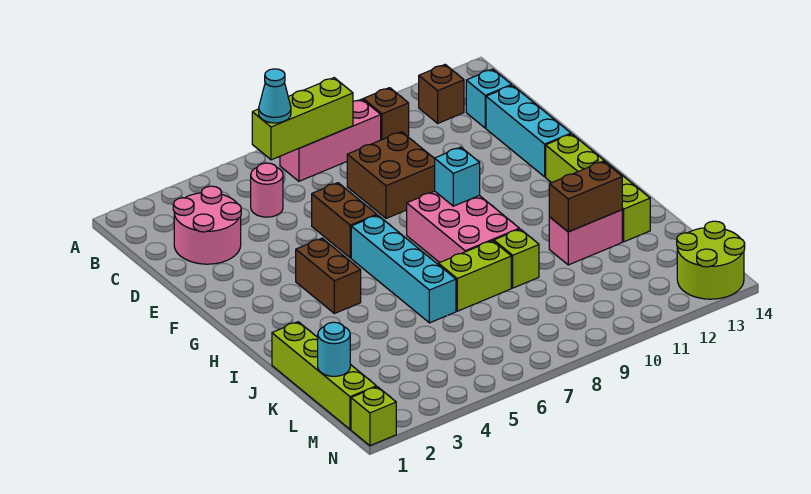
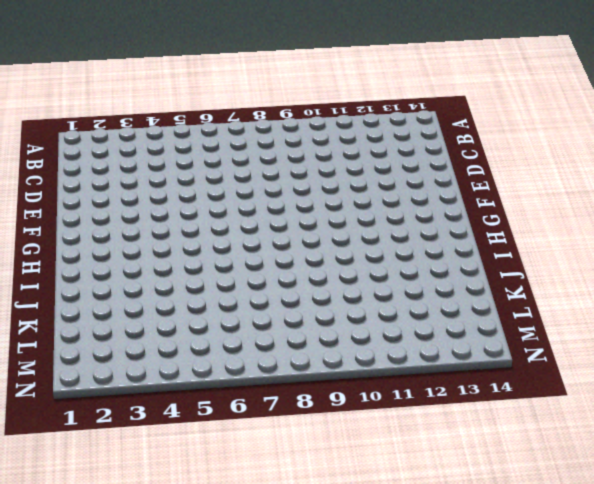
none -> pink brick B7:B9 level 1
none -> brown brick B10 level 1
none -> brown brick B12 level 1

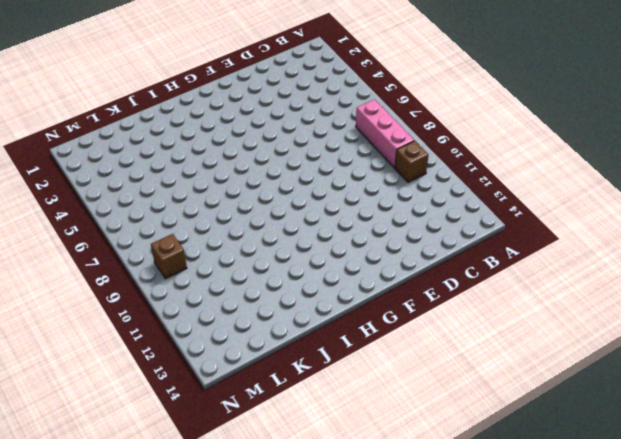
brown brick M9 level 1 -> brown brick B12 level 1
none -> pink round brick C2:D3 level 1
none -> pink round brick C5 level 1
none -> cyan brick C13 level 1

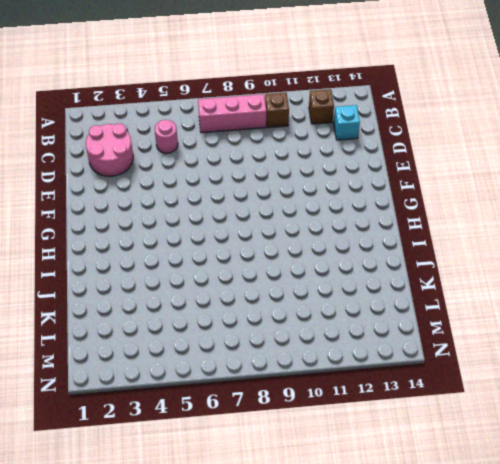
none -> brown brick D8:E9 level 1
none -> cyan brick D13:F13 level 1
none -> brown brick E6:F6 level 1

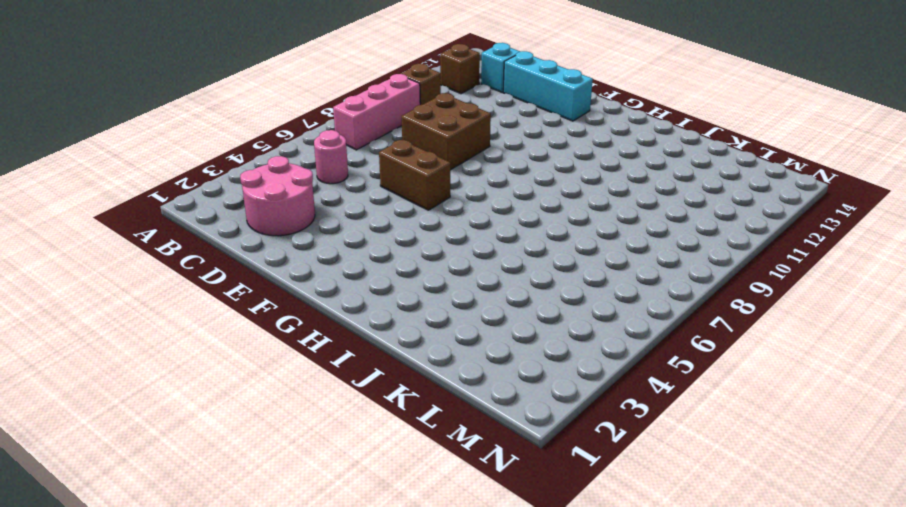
none -> brown brick G4:H4 level 1
none -> cyan brick G6:J6 level 1
none -> pink brick G8:I9 level 1

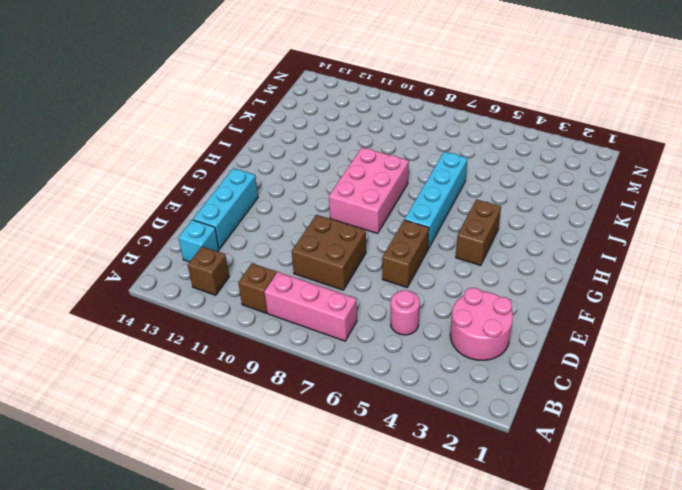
none -> lime brick G13:J13 level 1
none -> lime brick J1:M1 level 1
none -> lime brick J7:J8 level 1

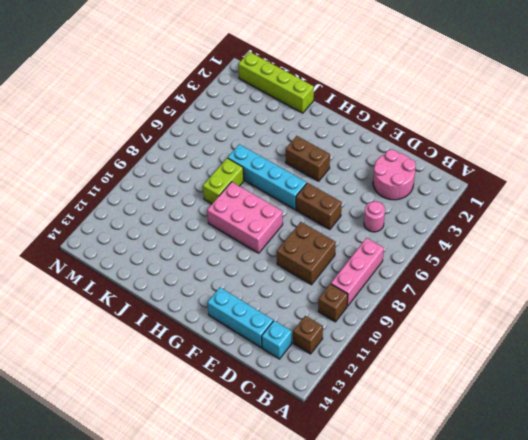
none -> lime brick G13:J13 level 1
none -> lime brick J9 level 1
none -> pink brick J11:J12 level 1

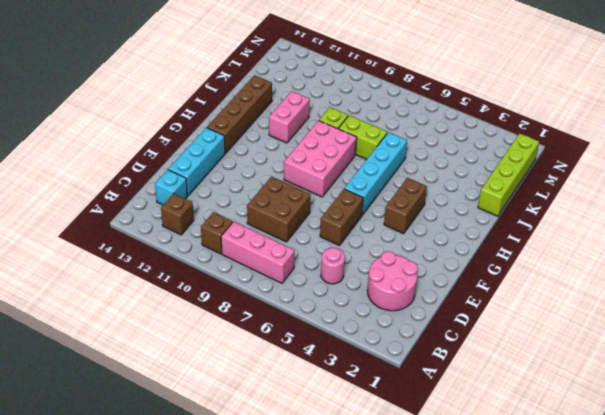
brown brick G13:J13 level 1 -> lime brick G13:J13 level 1
pink brick I11:J11 level 1 -> pink brick J11:J12 level 1
none -> lime round brick M13:N14 level 1
none -> lime brick N1 level 1
none -> lime brick B6:B8 level 2

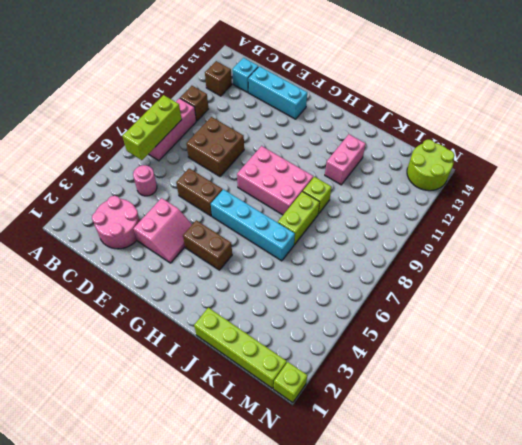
pink slope E3:F4 level 1 top E -> none
none -> lime brick G13:J13 level 1
none -> cyan brick G9 level 2
none -> brown brick J11:J12 level 2

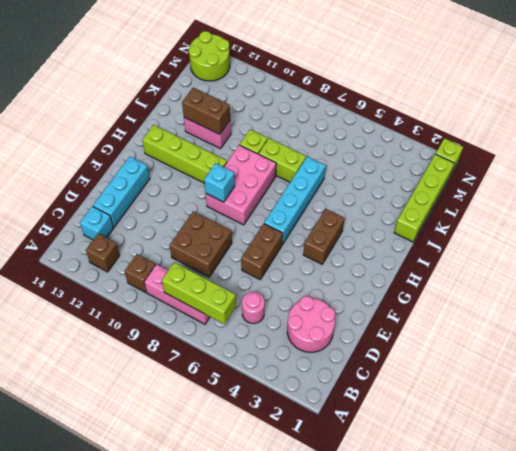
lime brick H10:H13 level 1 -> lime brick G13:J13 level 1
none -> cyan round brick L1 level 2
none -> cyan cone B6 level 3

